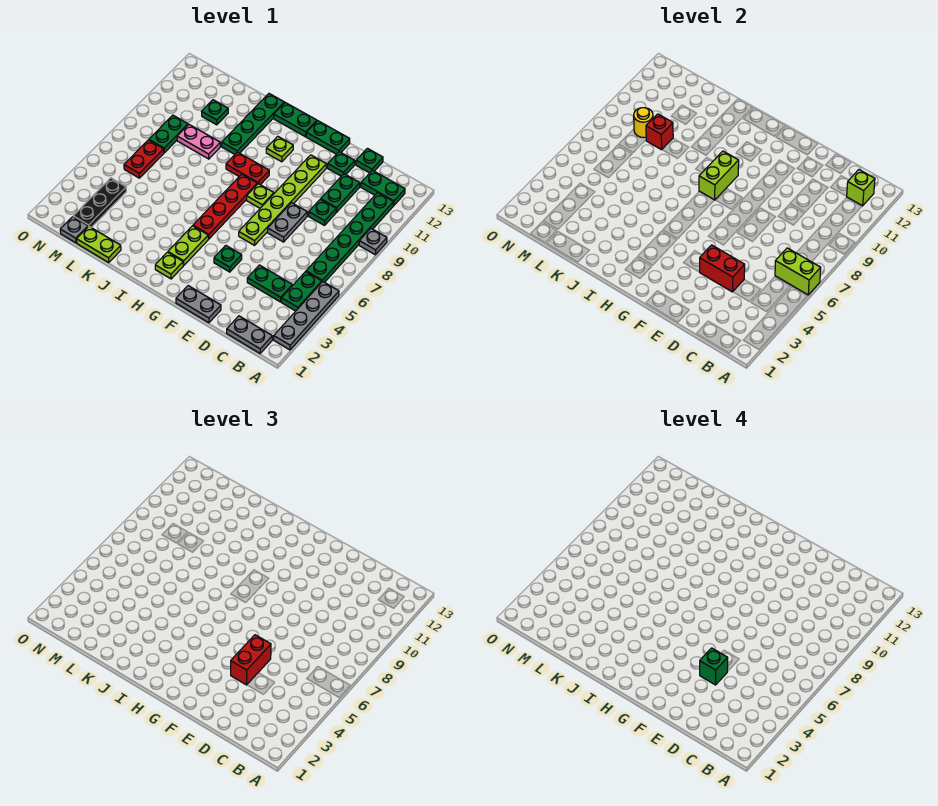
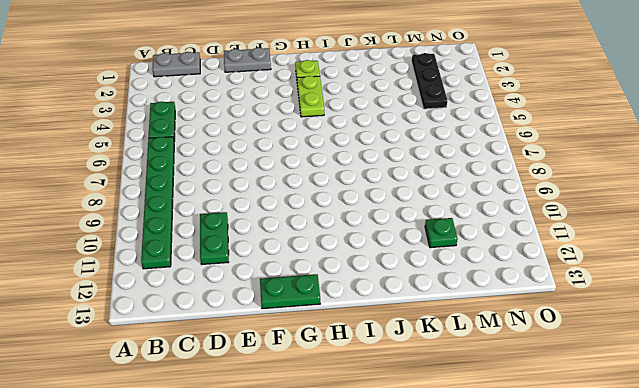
none -> grey plate A2:A5 level 1
none -> grey plate A9 level 1
none -> green plate B12:C12 level 1
none -> green plate C4:D4 level 1

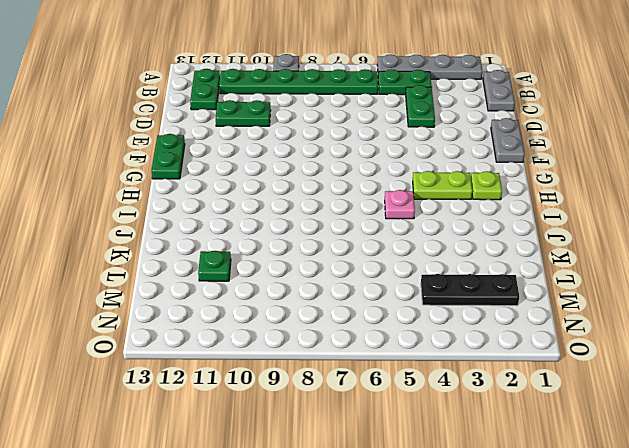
pink plate I5 level 1 -> none
none -> green plate D9 level 1
none -> green plate D13 level 1
none -> grey plate E7:E8 level 1
none -> green plate E12 level 1

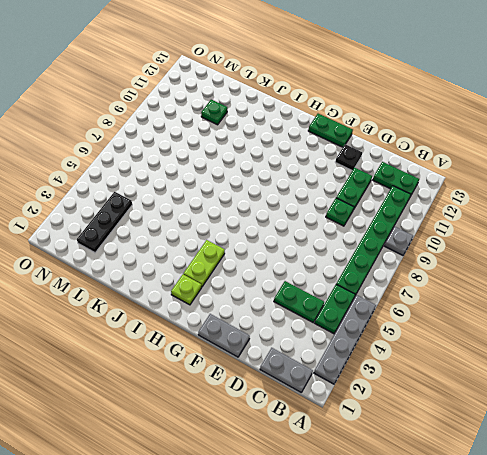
black plate E12 level 1 -> green plate E12 level 1
none -> green plate D13 level 1
none -> grey plate E7:E8 level 1
none -> green plate F4 level 1
none -> lime plate F6:F11 level 1

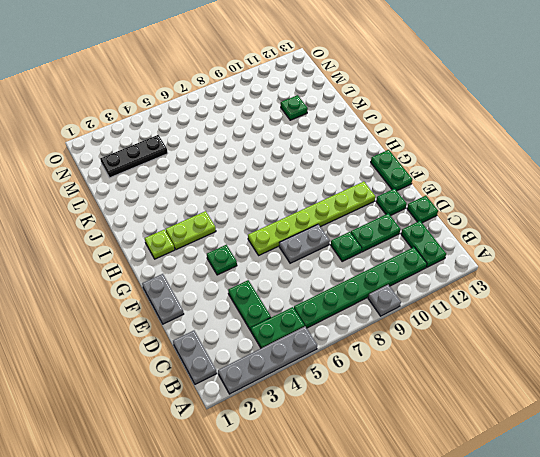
none -> lime plate G8 level 1
none -> red plate H5:H8 level 1
none -> red plate H9:I9 level 1
none -> lime plate H11 level 1

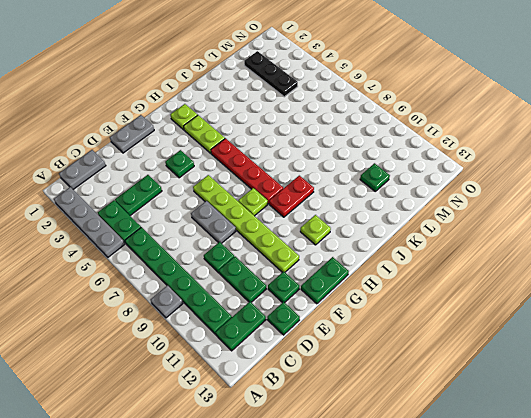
none -> green plate H13:I13 level 1
none -> green plate J10:J13 level 1
none -> lime plate K1:L1 level 1
none -> pink plate K9:L9 level 1

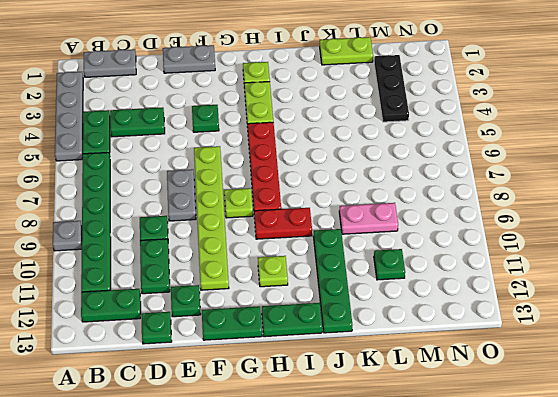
none -> grey plate M1 level 1
none -> red plate M6:M7 level 1
none -> green plate M8:M9 level 1
none -> lime brick A6:B6 level 2

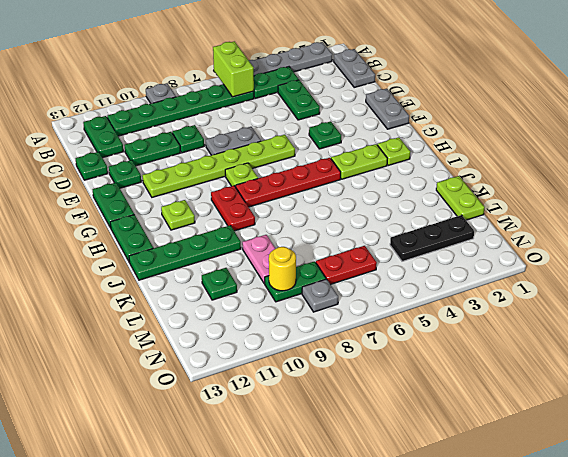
grey plate N8 level 1 -> grey plate M1 level 1
none -> lime brick B12 level 2
none -> red brick D4:E4 level 2
none -> lime brick H8:H9 level 2
none -> red brick L9 level 2

